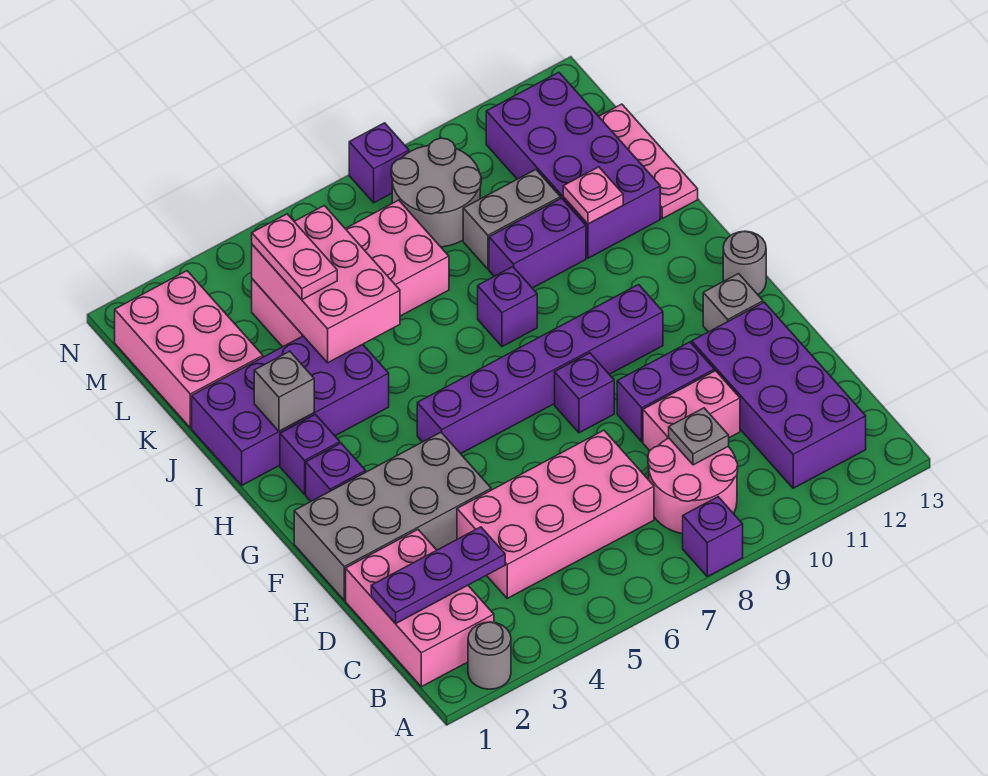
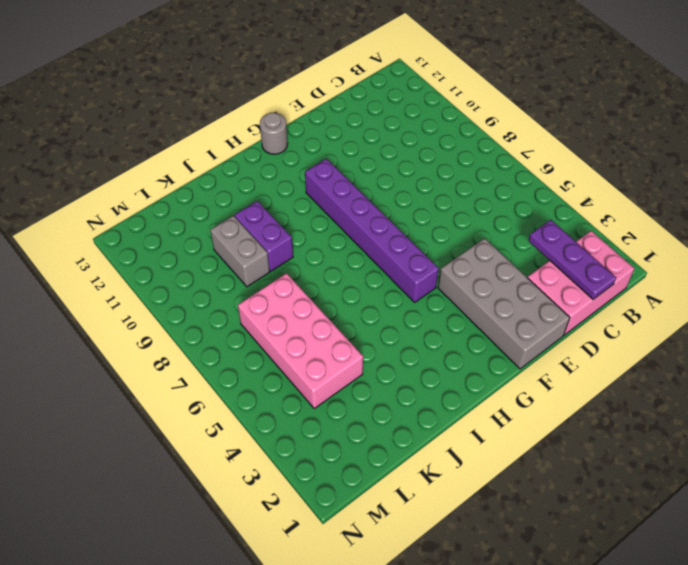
none -> grey round brick A2 level 1
none -> purple brick A8 level 1
none -> pink round brick B8:C9 level 1
none -> purple brick B11:E12 level 1

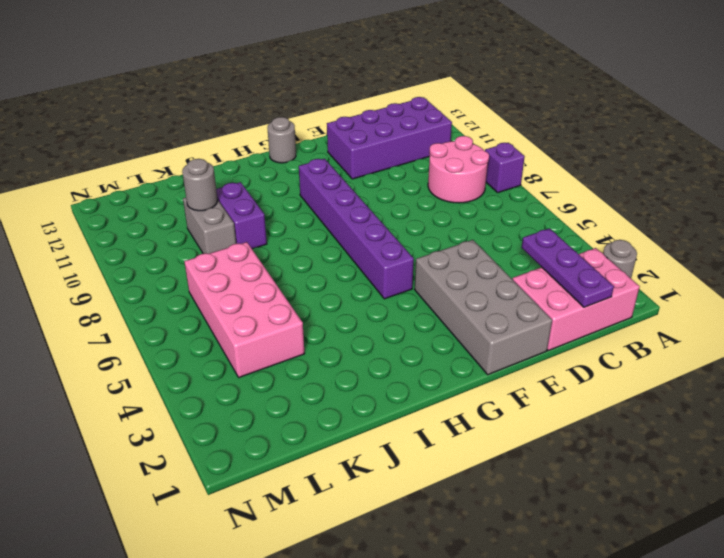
grey round brick K10 level 2 -> none
none -> pink brick C4:D7 level 1
none -> pink brick D9:D10 level 1
none -> purple brick E9:E10 level 1
none -> purple brick F8 level 1

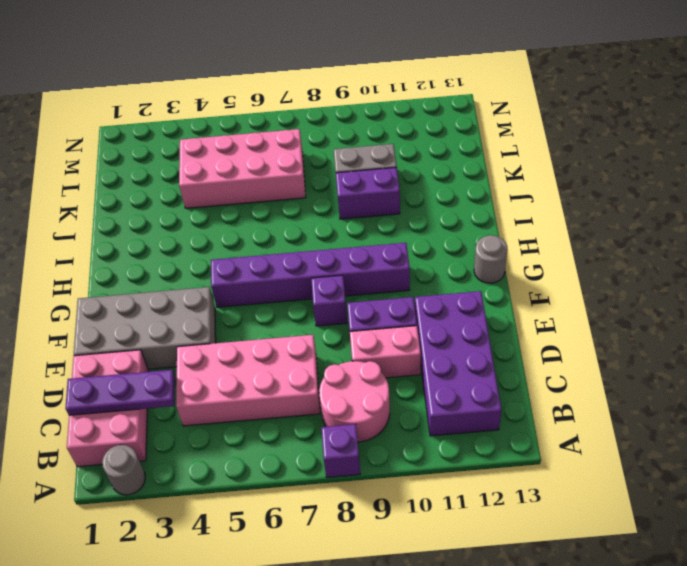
none -> grey brick F12 level 1
none -> purple brick G2 level 1
none -> purple brick H2 level 1
none -> purple brick I1:J4 level 1

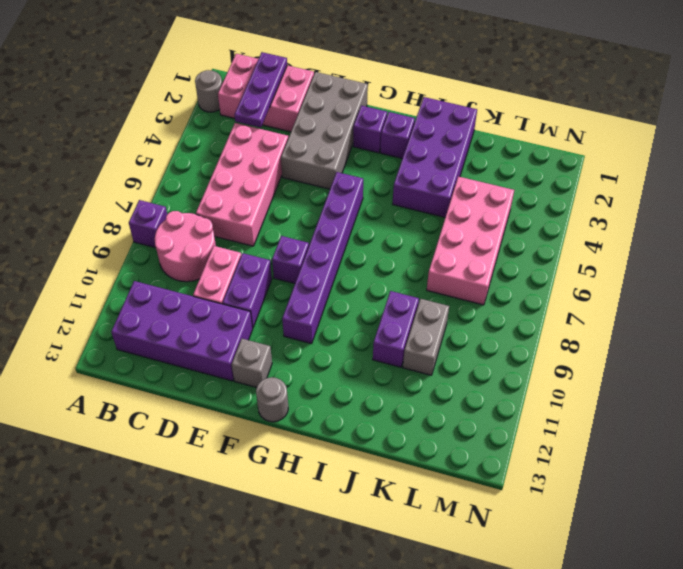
none -> purple brick I8 level 1
none -> purple brick J11:M12 level 1
none -> pink plate J13:L13 level 1
none -> pink brick K1:M2 level 1

